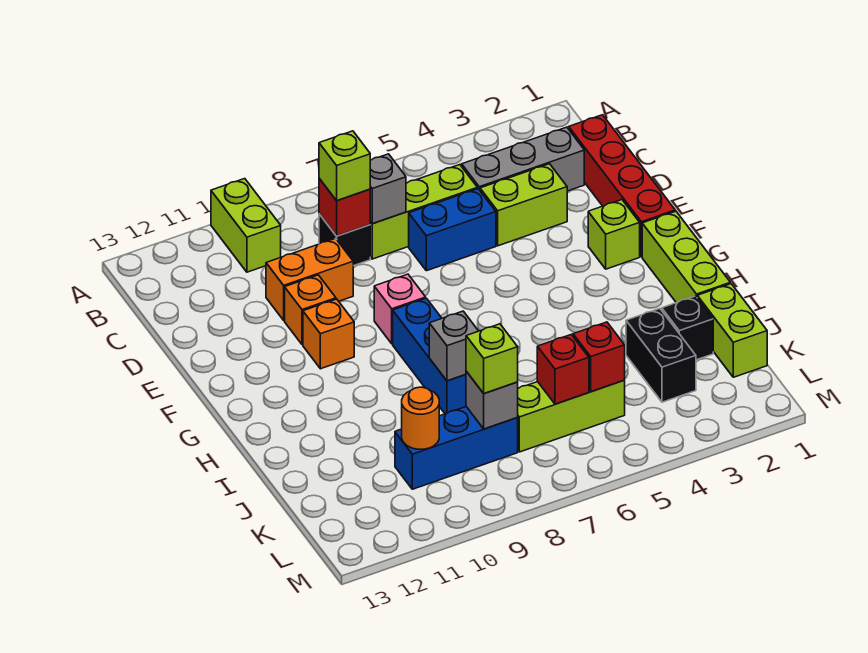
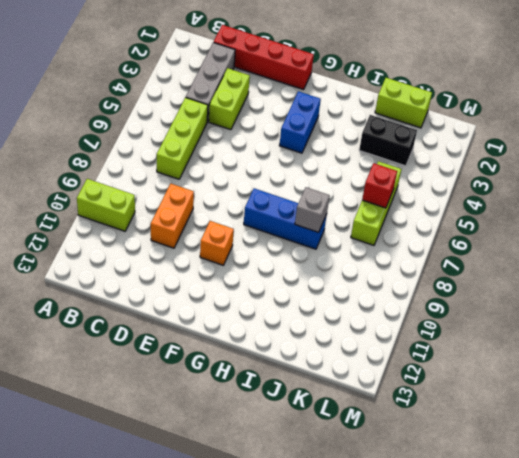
blue brick G3:G4 level 1 -> blue brick D5:D6 level 1
none -> black brick C8 level 1
none -> orange brick E10 level 1
none -> lime brick F2 level 1

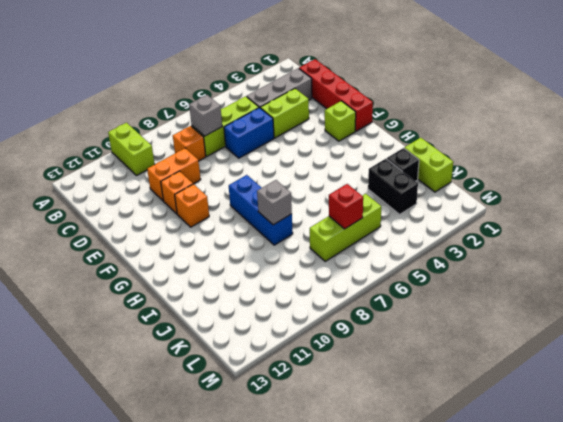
orange brick C8 level 1 -> black brick C8 level 1
none -> pink brick F8 level 1
none -> lime brick G1:I1 level 1
none -> blue brick K8:K10 level 1

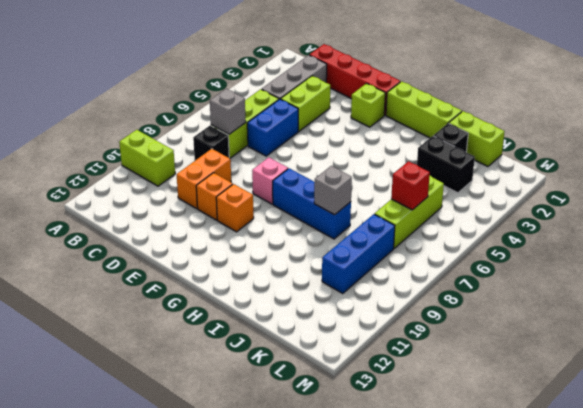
none -> red brick C8 level 2
none -> red brick K5 level 2
none -> grey brick K8 level 2

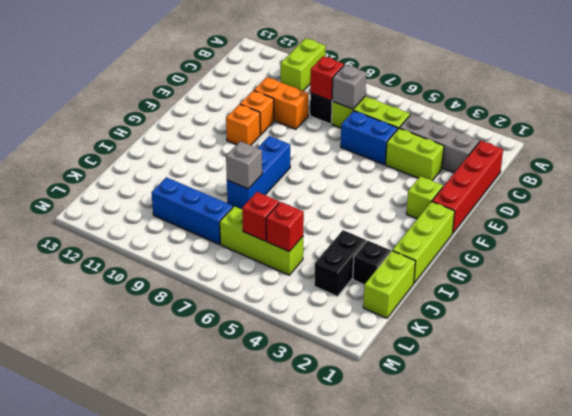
none -> pink brick F8 level 1
none -> grey brick K8 level 2
none -> orange round brick K10 level 2

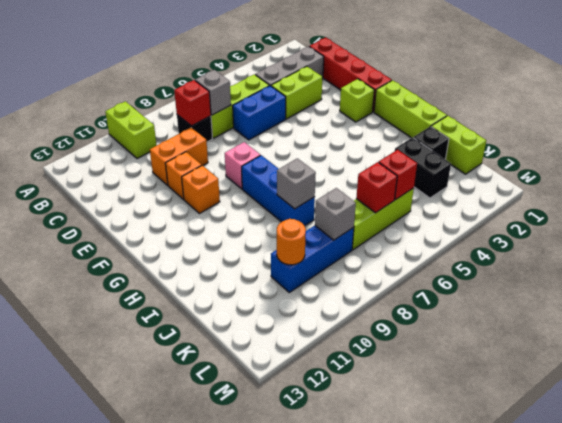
none -> lime brick C8 level 3
none -> lime brick K8 level 3

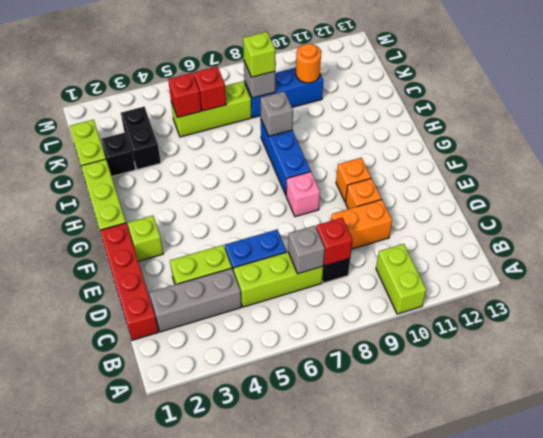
none -> lime brick C8 level 3

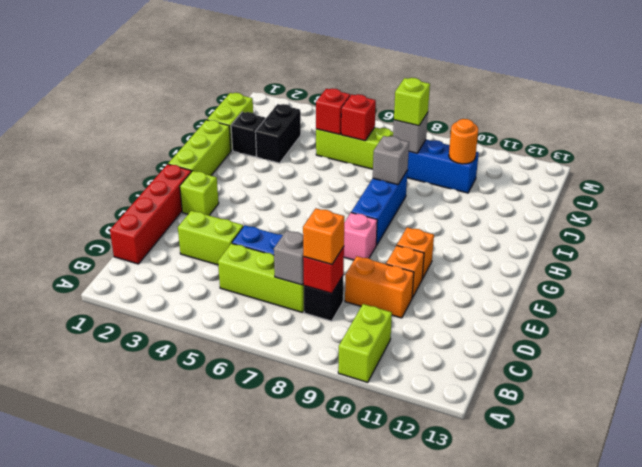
orange brick C8 level 3 -> lime brick C8 level 3
none -> grey brick C2:C4 level 1

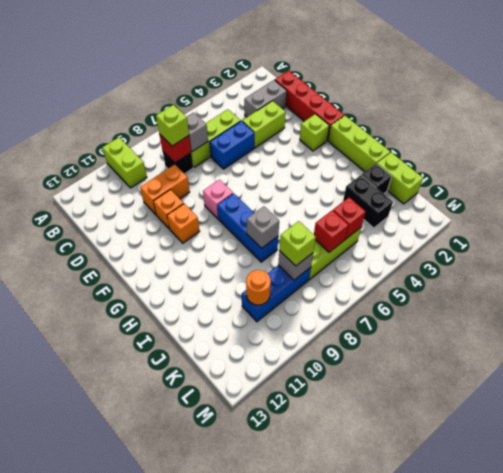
grey brick C2:C3 level 1 -> grey brick C2:C4 level 1

